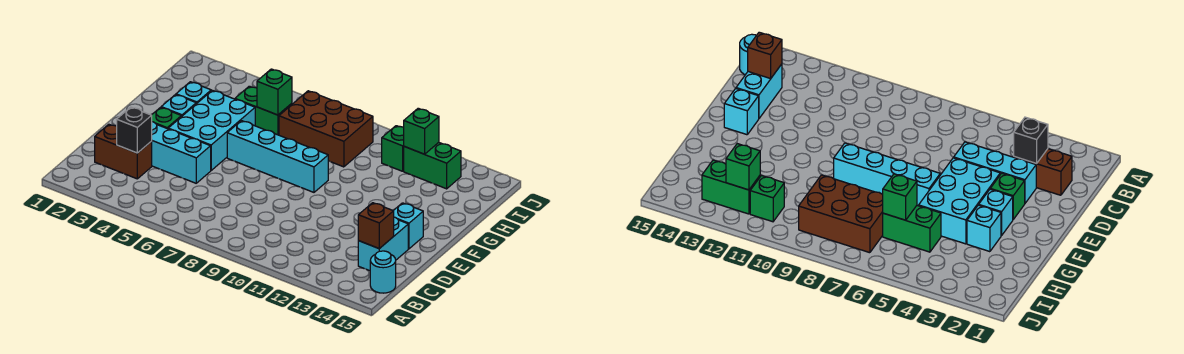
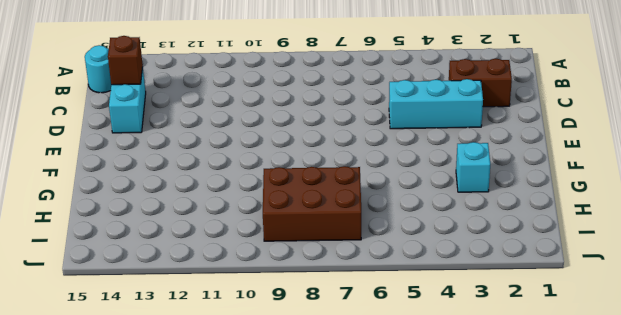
none -> green brick E3 level 1
none -> cyan brick E4:G5 level 1
none -> cyan brick E14 level 1

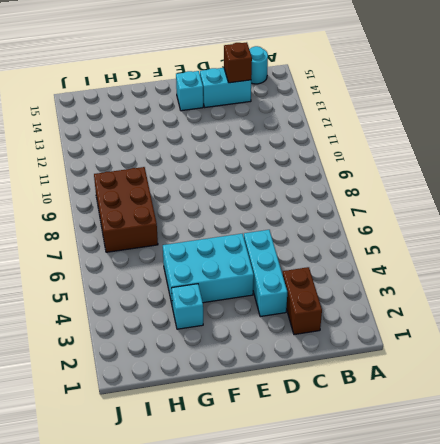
none -> green brick E3 level 1
none -> cyan brick F3 level 1
none -> cyan brick F6:F9 level 1

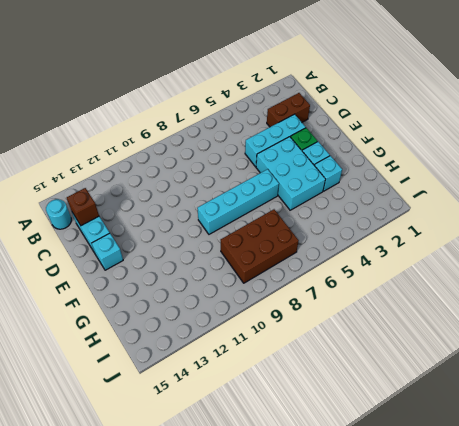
none -> green brick H5:H6 level 1
none -> green brick I11 level 1
none -> green brick I12:I13 level 1

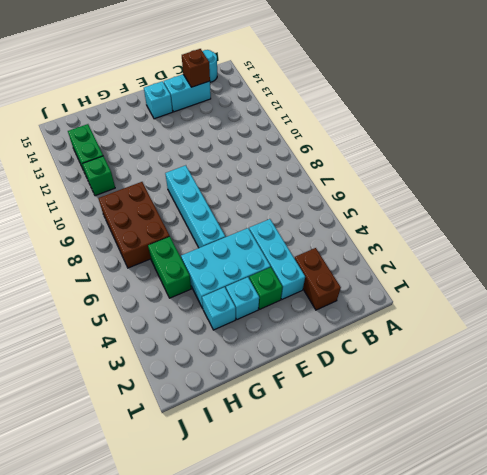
none -> black brick C3 level 2
none -> green brick H6 level 2
none -> green brick I12 level 2

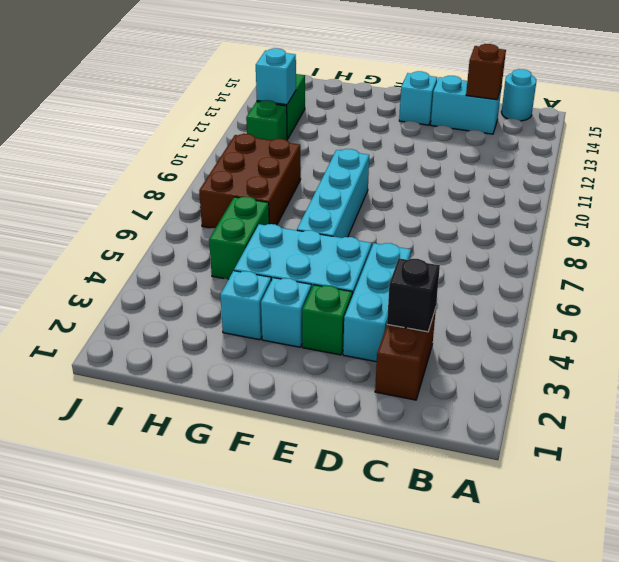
cyan brick I12 level 2 -> green brick I12 level 2
none -> green brick H6 level 2

